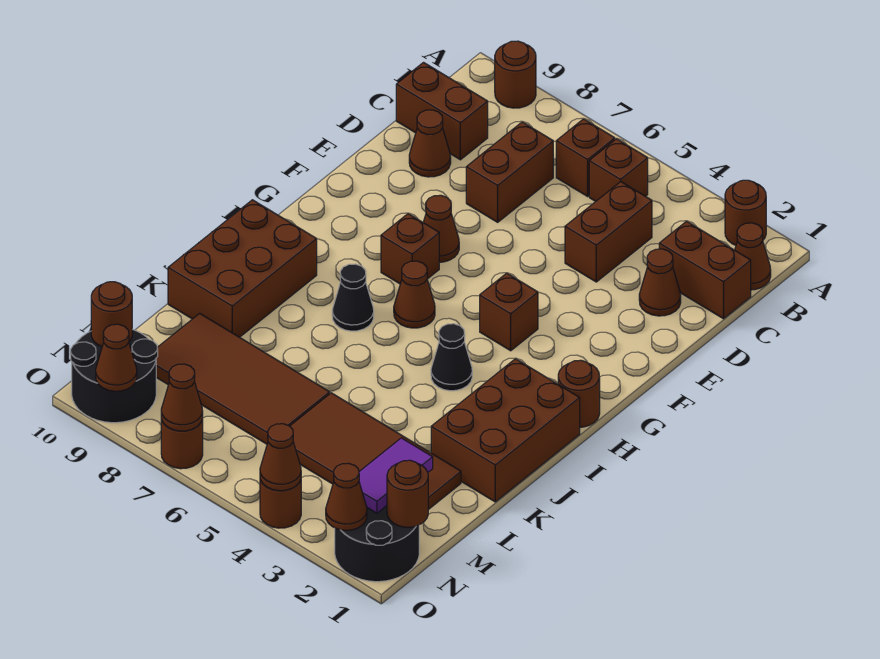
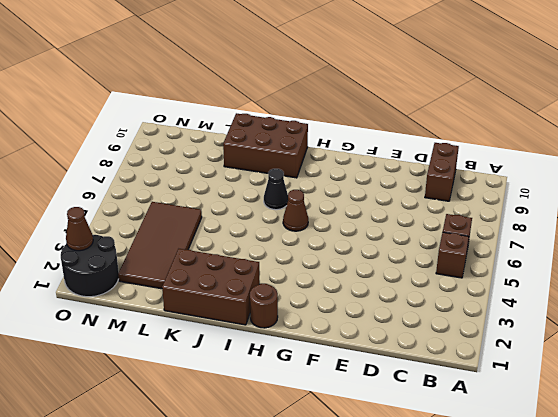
none -> brown round brick A2 level 1
none -> brown round brick A9 level 1
none -> brown cone B1 level 1
none -> brown brick C1:C2 level 1

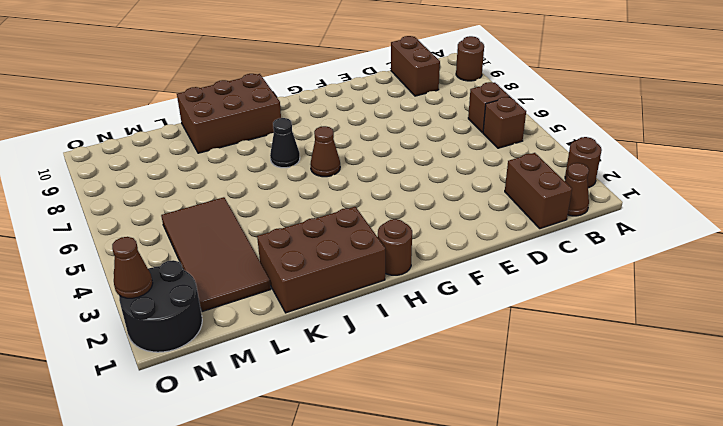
none -> brown brick C4:D4 level 1
none -> brown brick C7:D7 level 1
none -> brown cone D2 level 1
none -> brown cone D9 level 1

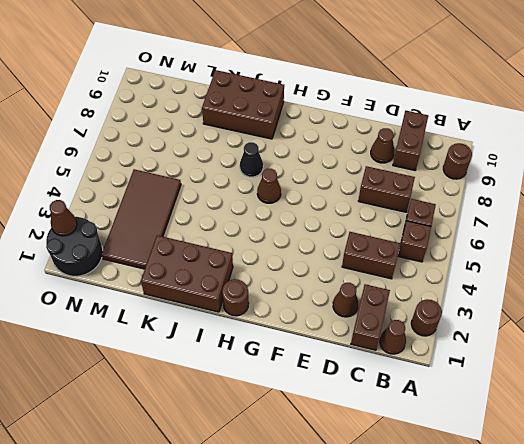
none -> brown cone F7 level 1
none -> brown brick G4 level 1
none -> brown brick G7 level 1
none -> black cone I4 level 1

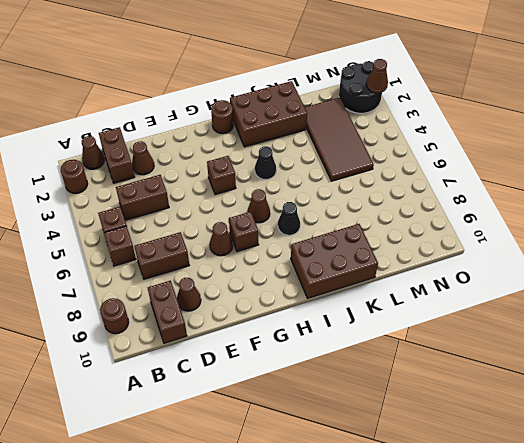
none -> brown tile L6:M9 level 1
none -> black round brick N9:O10 level 1
none -> brown round brick O4 level 1
none -> brown round brick O7 level 1

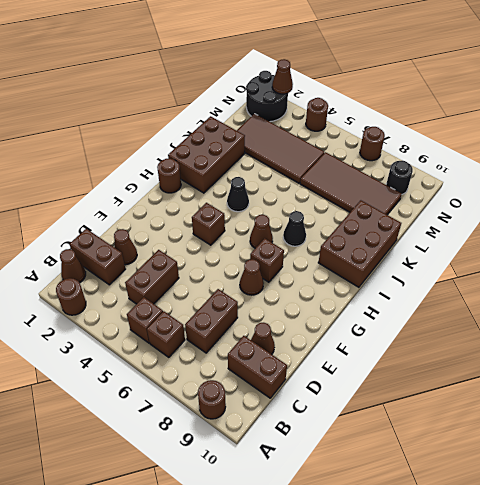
black round brick N9 level 1 -> black round brick N9:O10 level 1
none -> purple tile M2:N2 level 2
none -> brown round brick N1 level 2
none -> brown round brick N10 level 2
none -> brown cone O4 level 2

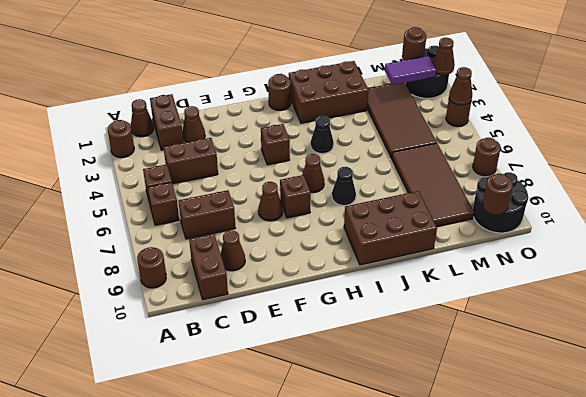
none -> brown cone O7 level 2
none -> brown cone O9 level 2

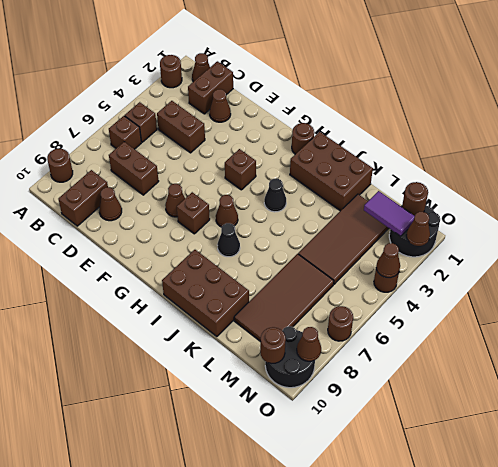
none -> brown cone O7 level 2

